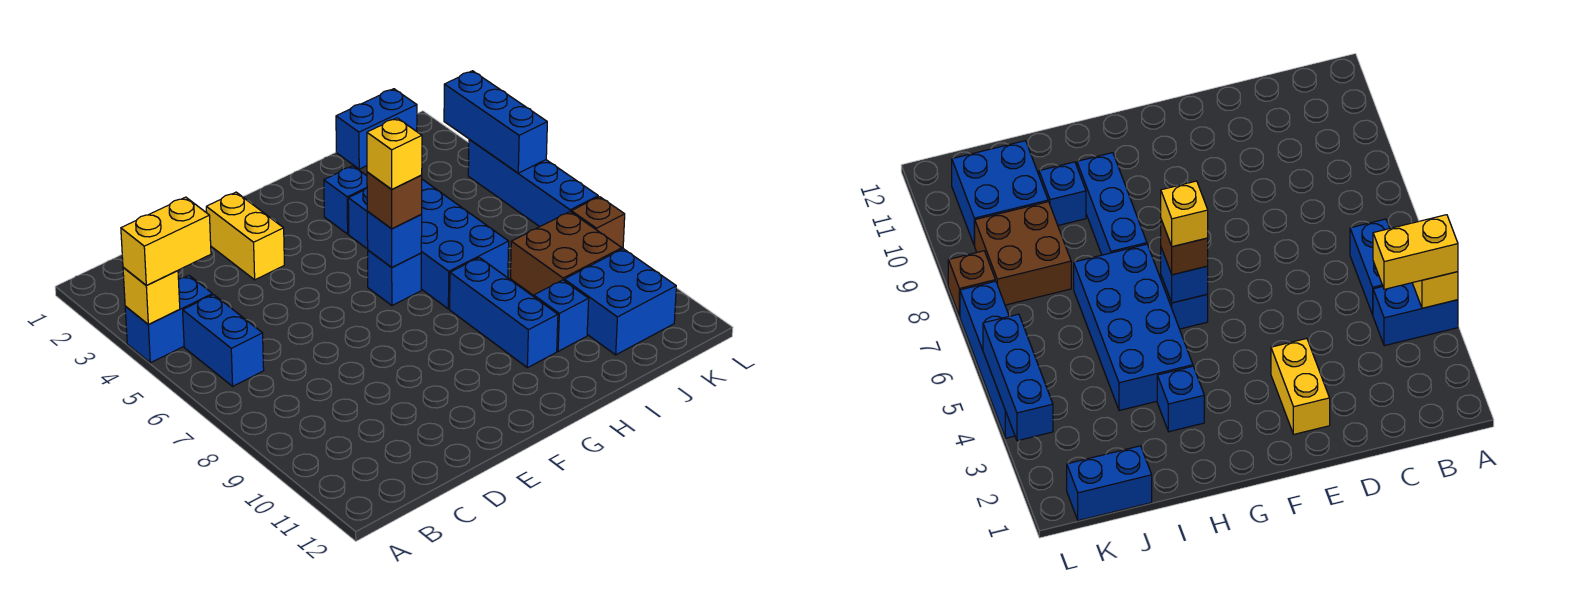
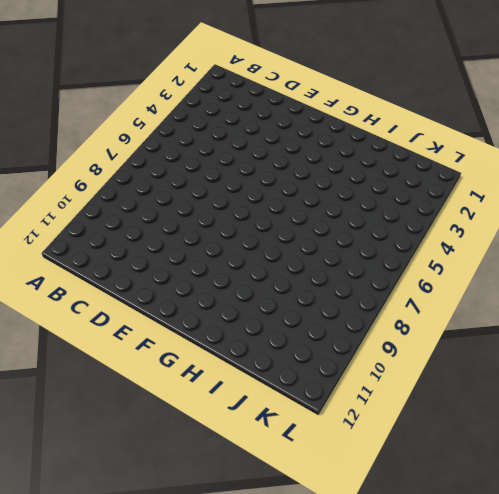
none -> blue brick A4:B4 level 1
none -> blue brick B5:B6 level 1
none -> yellow brick E2:E3 level 1

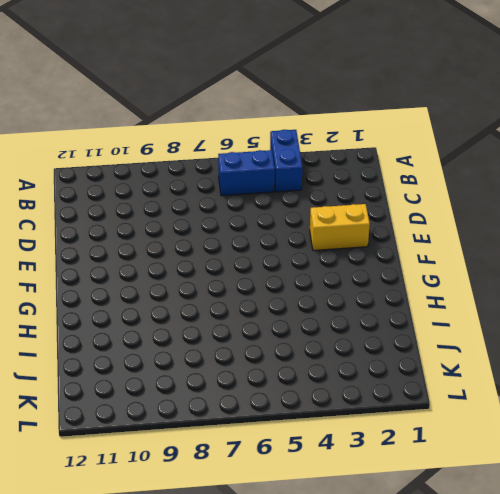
none -> blue brick G6 level 1
none -> blue brick H3 level 1
none -> blue brick H4:I7 level 1

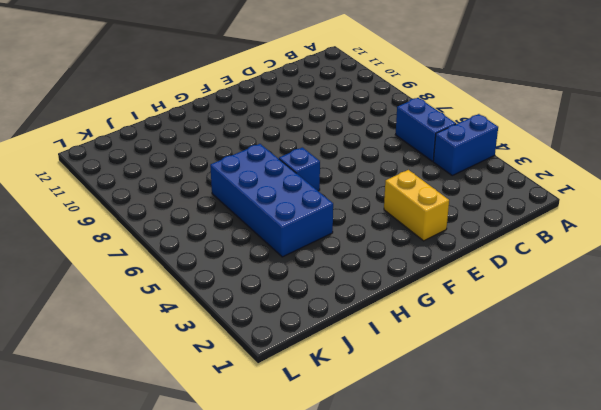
none -> blue brick H3 level 1
none -> blue brick H8:H10 level 1
none -> blue brick I10 level 1

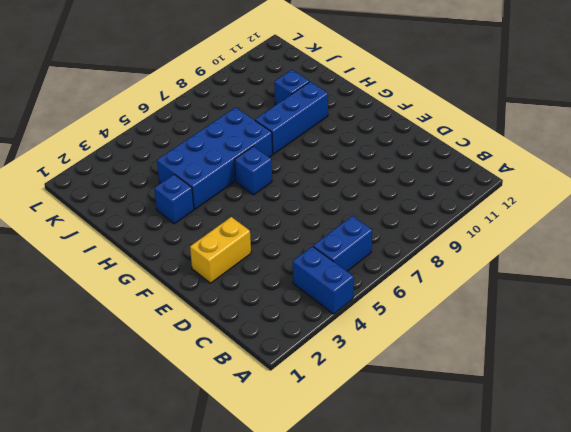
none -> blue brick J1:K1 level 1
none -> brown brick J8:K9 level 1
none -> blue brick J10:K11 level 1

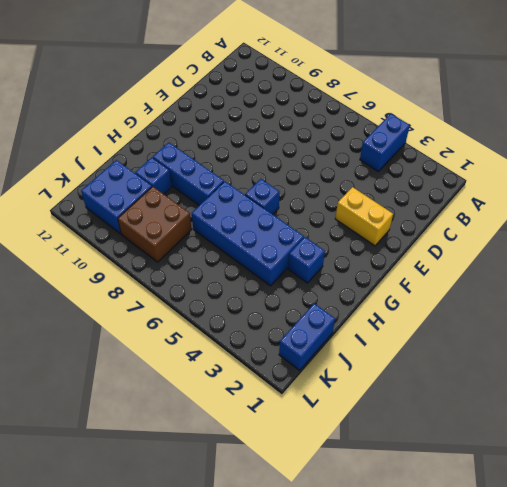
none -> blue brick B5:B6 level 1
none -> blue brick L4:L7 level 1
none -> brown brick L8 level 1

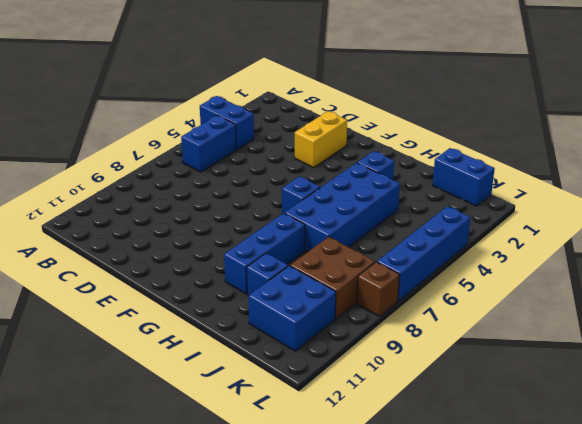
none -> yellow brick A4 level 2
none -> blue brick G6 level 2
none -> blue brick L3:L5 level 2

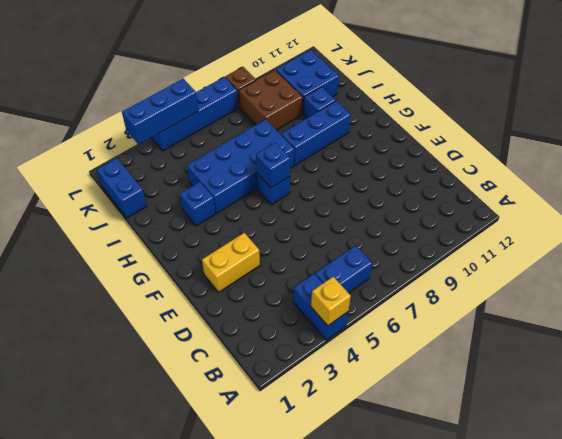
none -> yellow brick A4:B4 level 3
none -> brown brick G6 level 3
none -> yellow brick G6 level 4

